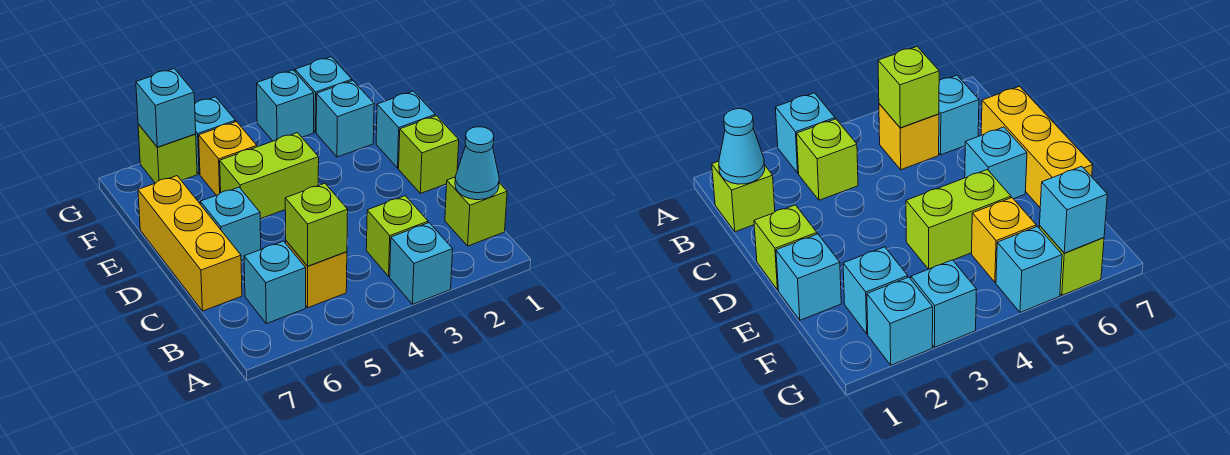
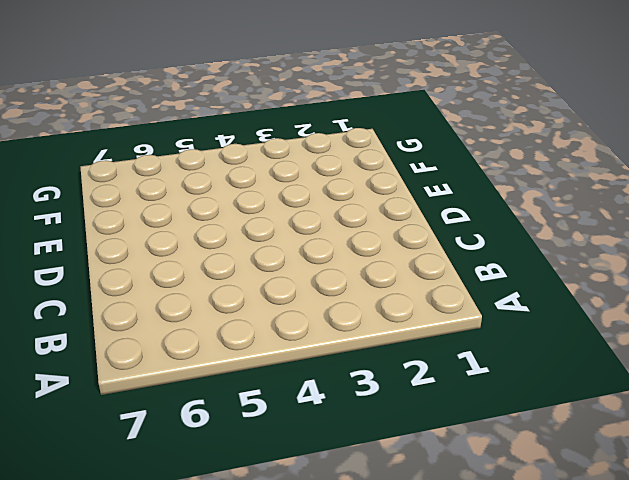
none -> cyan brick A3 level 1
none -> lime brick B1 level 1
none -> lime brick B3 level 1

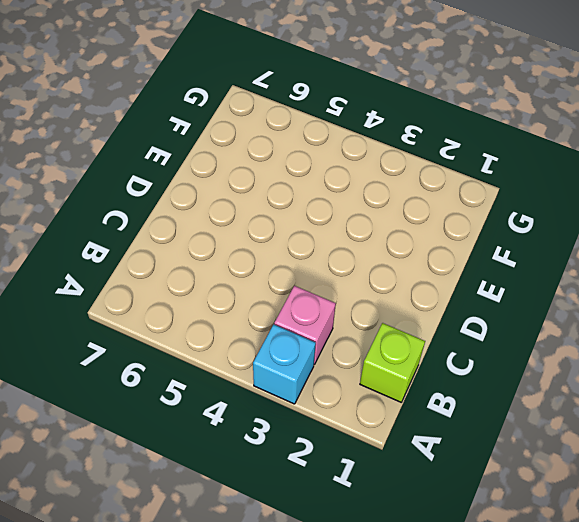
pink brick B3 level 1 -> lime brick B3 level 1
none -> yellow brick B5 level 1
none -> cyan brick B6 level 1
none -> yellow brick C7:E7 level 1

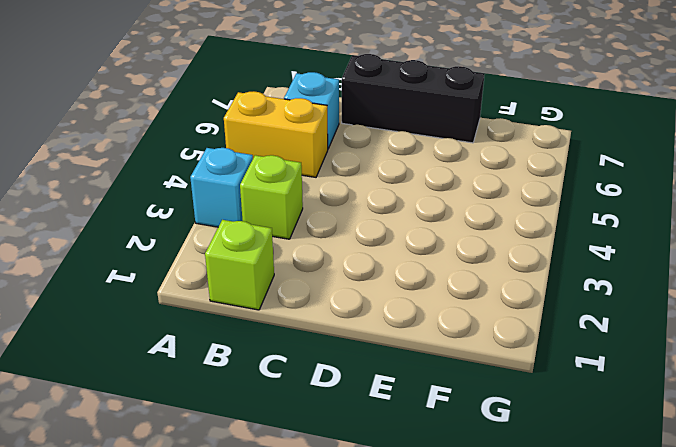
yellow brick A5:B5 level 1 -> yellow brick B5 level 1
black brick C7:E7 level 1 -> yellow brick C7:E7 level 1
none -> lime brick D1 level 1
none -> cyan brick D6 level 1
none -> cyan brick E1 level 1

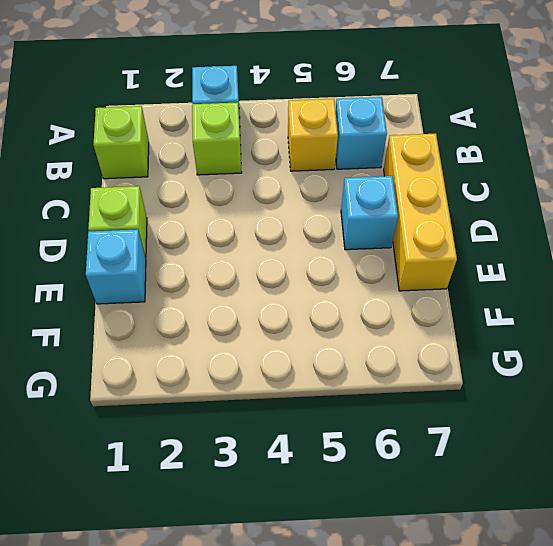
none -> lime brick E4:E5 level 1
none -> cyan brick F2 level 1
none -> yellow brick F5 level 1

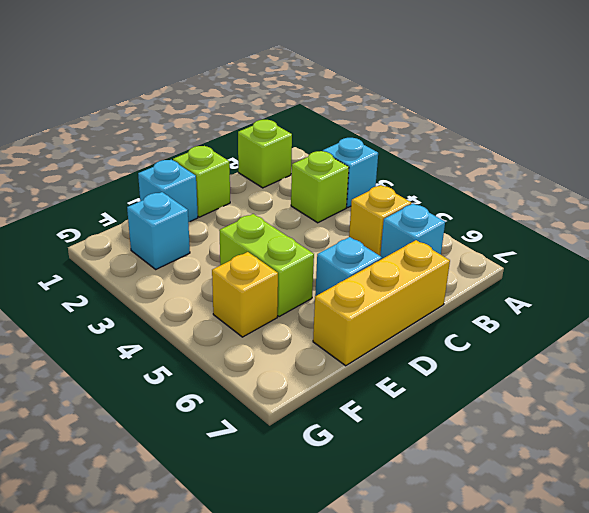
none -> cyan brick G2 level 1
none -> cyan brick G3 level 1
none -> cyan brick G5 level 1

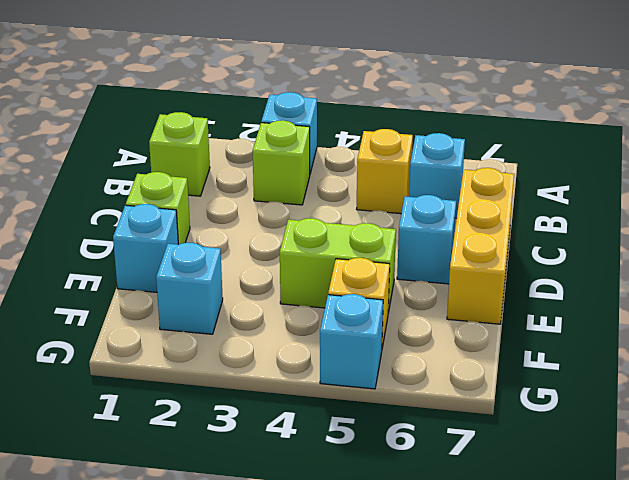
none -> cyan brick G2 level 1
none -> cyan brick G3 level 1
none -> lime brick G6 level 1

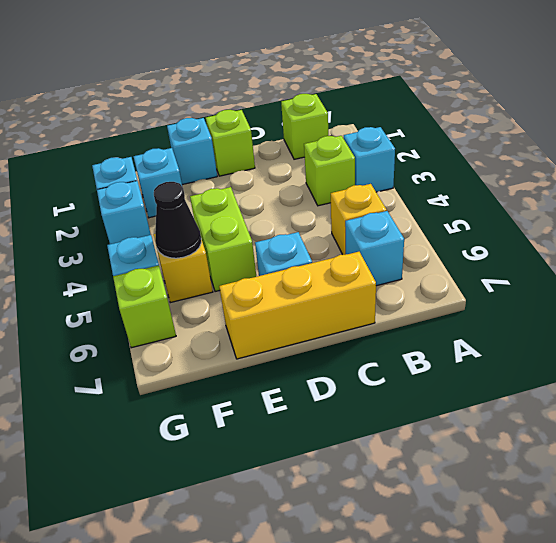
black cone F5 level 2 -> none
none -> cyan cone B1 level 2
none -> lime brick B5 level 2
none -> cyan brick G6 level 2

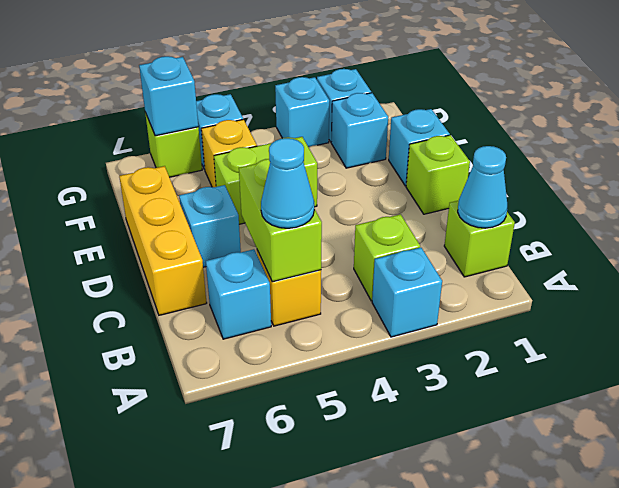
lime brick B5:C5 level 2 -> lime brick B5 level 2
cyan cone B5 level 3 -> none

